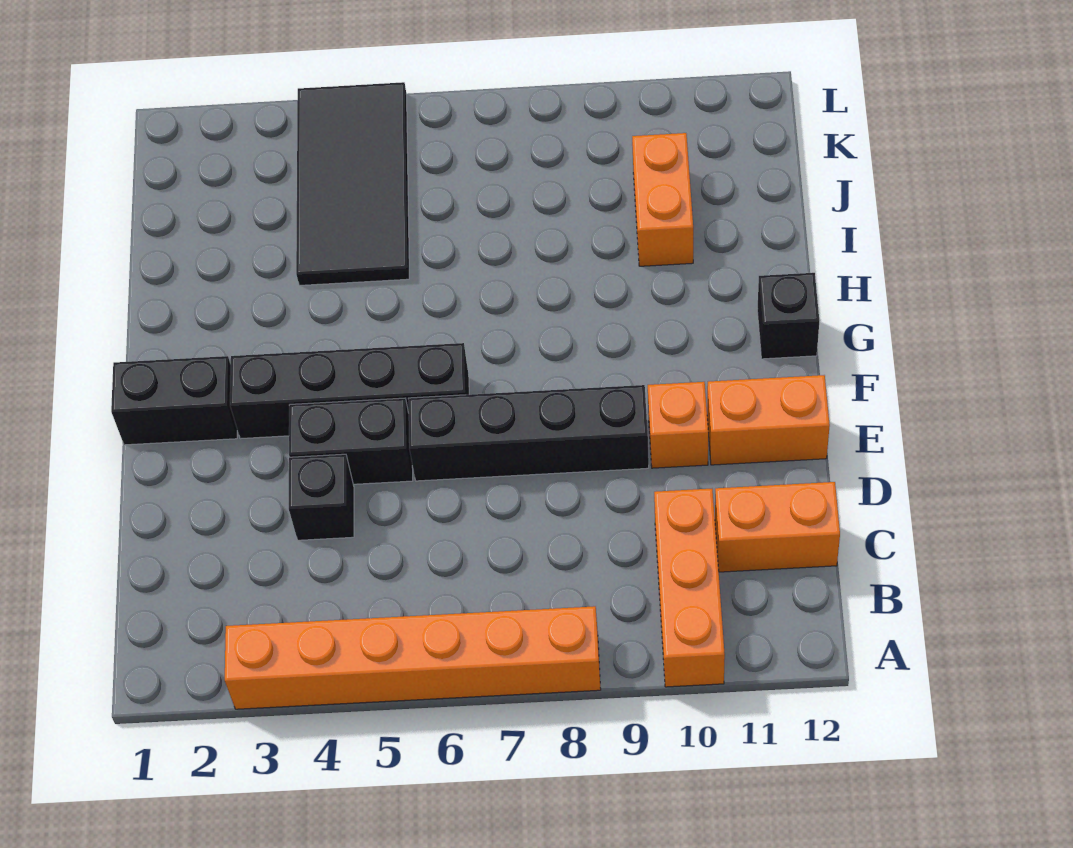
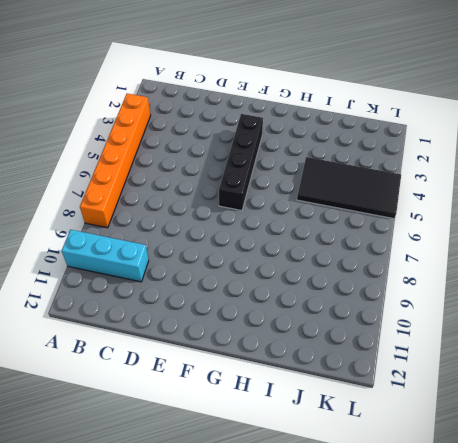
cyan brick A10:C10 level 1 -> orange brick A10:C10 level 1
none -> orange brick C11:C12 level 1
none -> black brick D4 level 1
none -> black brick E4:E5 level 1

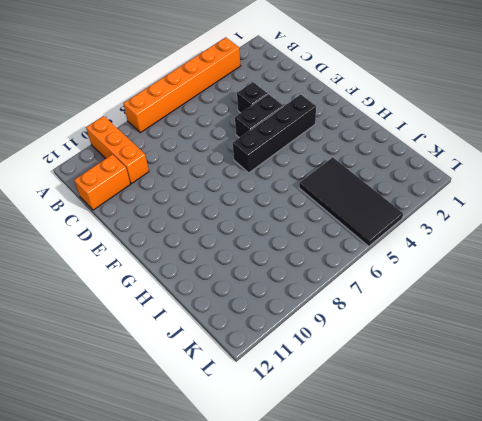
none -> black brick E6:E9 level 1
none -> orange brick E10 level 1
none -> orange brick E11:E12 level 1

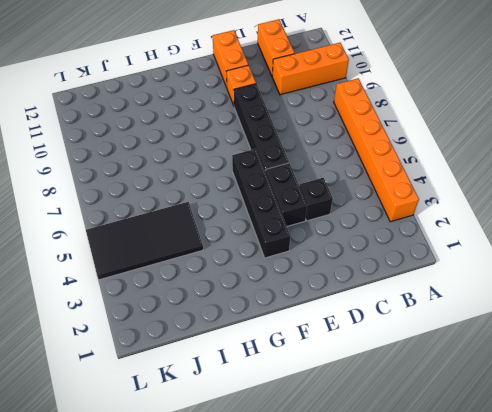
none -> black brick F1:F2 level 1
none -> black brick G12 level 1
none -> orange brick I10:J10 level 1

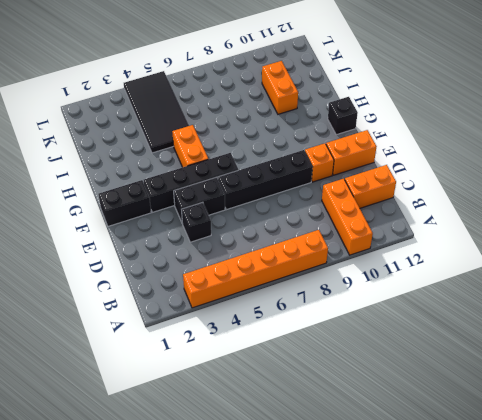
orange brick G5:H5 level 1 -> none

